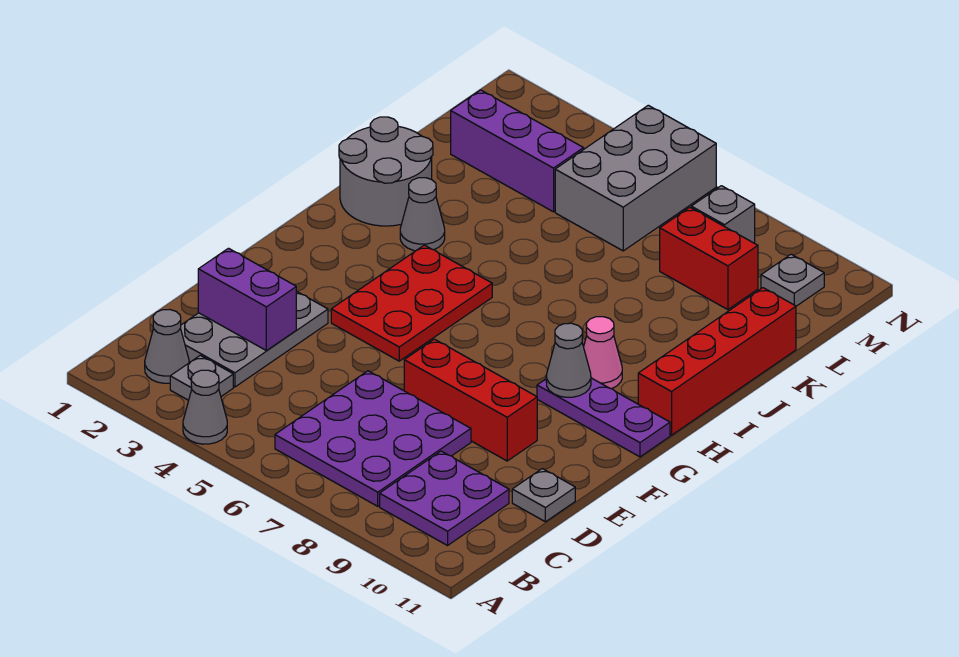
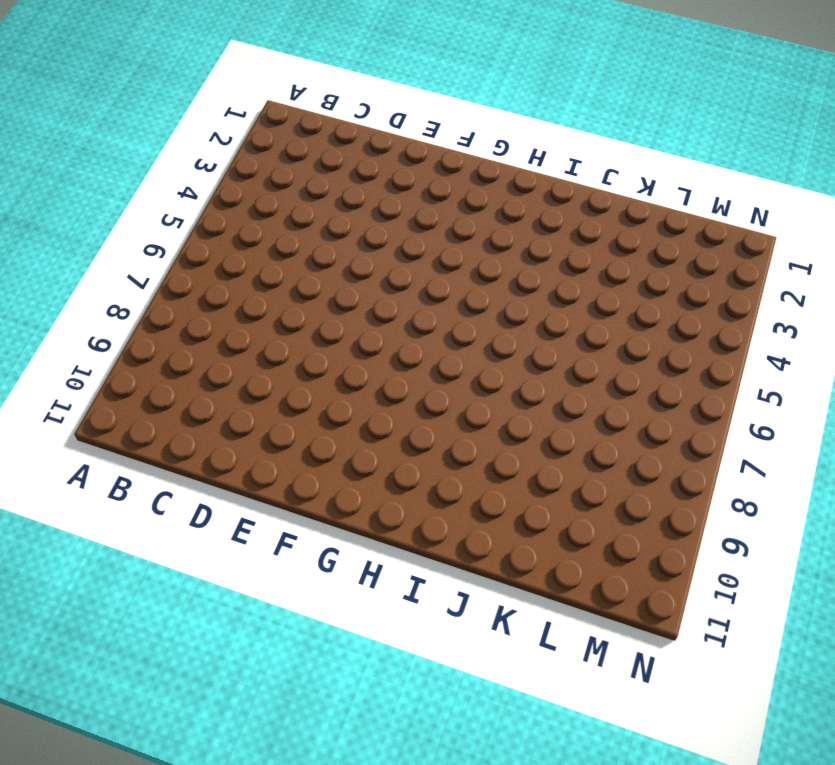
none -> grey cone A4 level 1
none -> grey cone B2 level 1
none -> grey plate B3 level 1

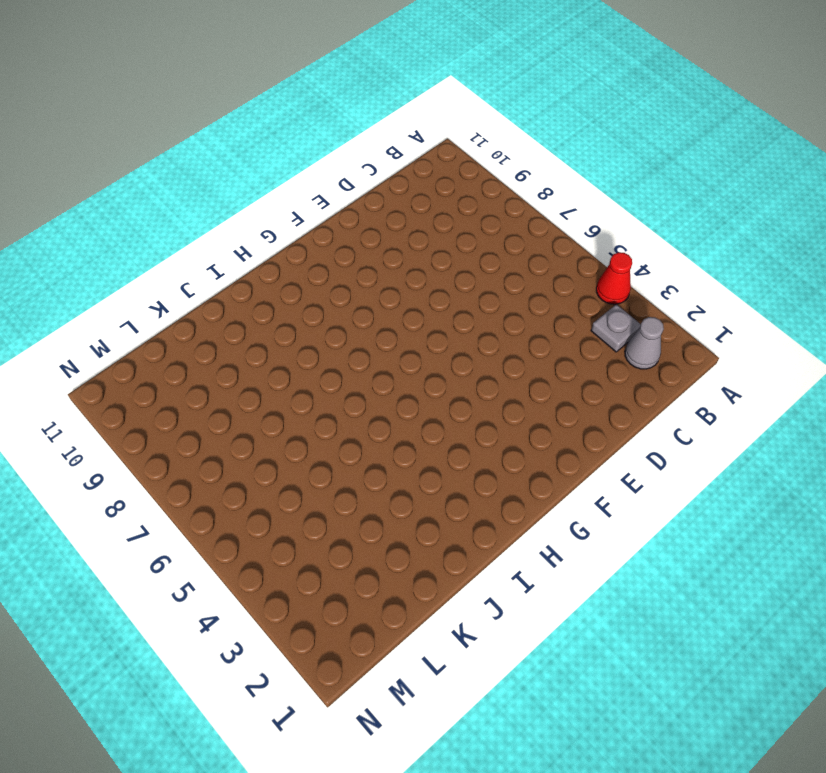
red cone A4 level 1 -> grey cone A4 level 1
none -> purple plate B6:D8 level 1
none -> purple plate B9:C10 level 1
none -> grey plate C2:E3 level 1

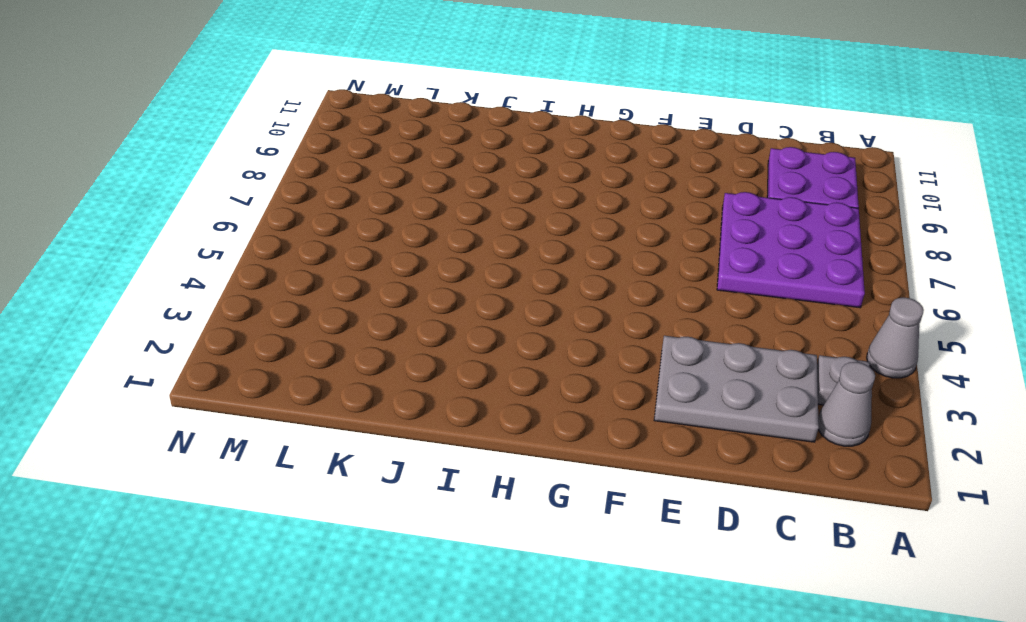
none -> grey plate D11 level 1
none -> red brick E7:E9 level 1
none -> red plate F4:H5 level 1

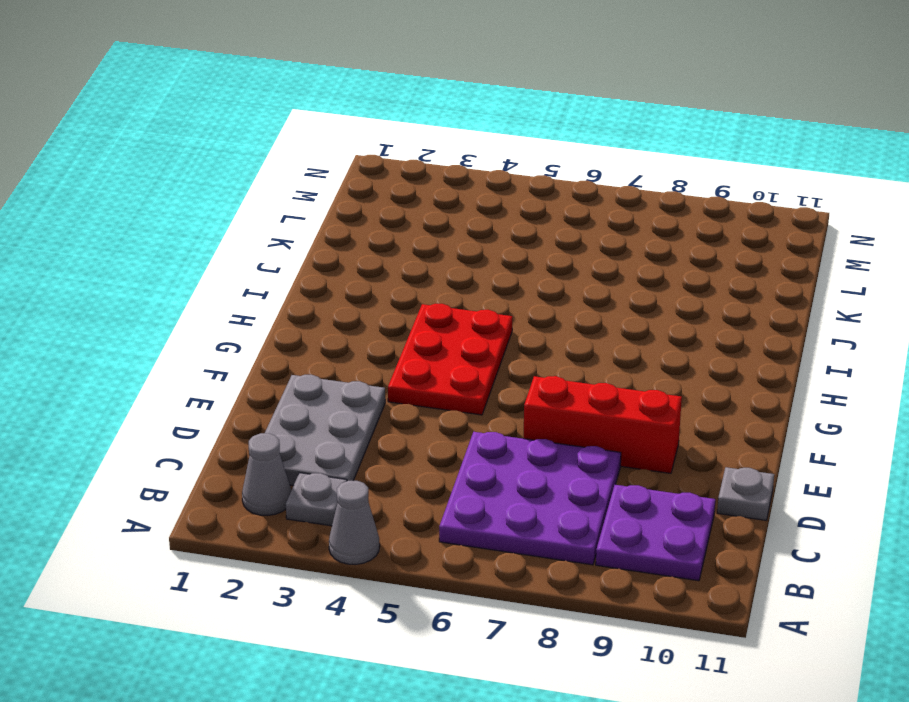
none -> purple plate G9:G11 level 1
none -> pink cone H9 level 1
none -> red brick H11:K11 level 1

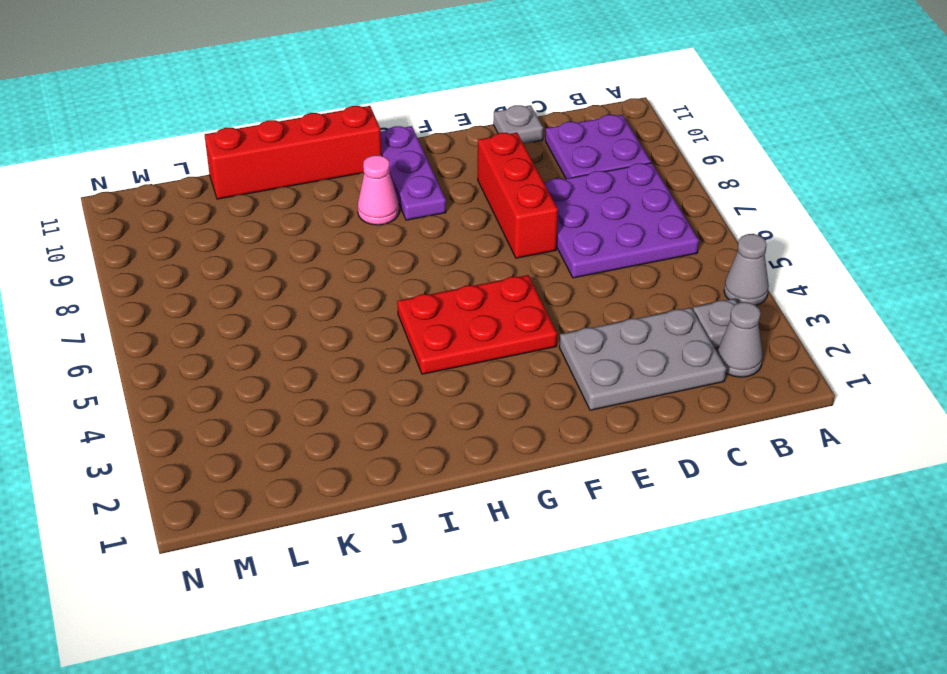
none -> grey round brick I1:J2 level 1
none -> grey cone I3 level 1
none -> purple brick L2:L4 level 1

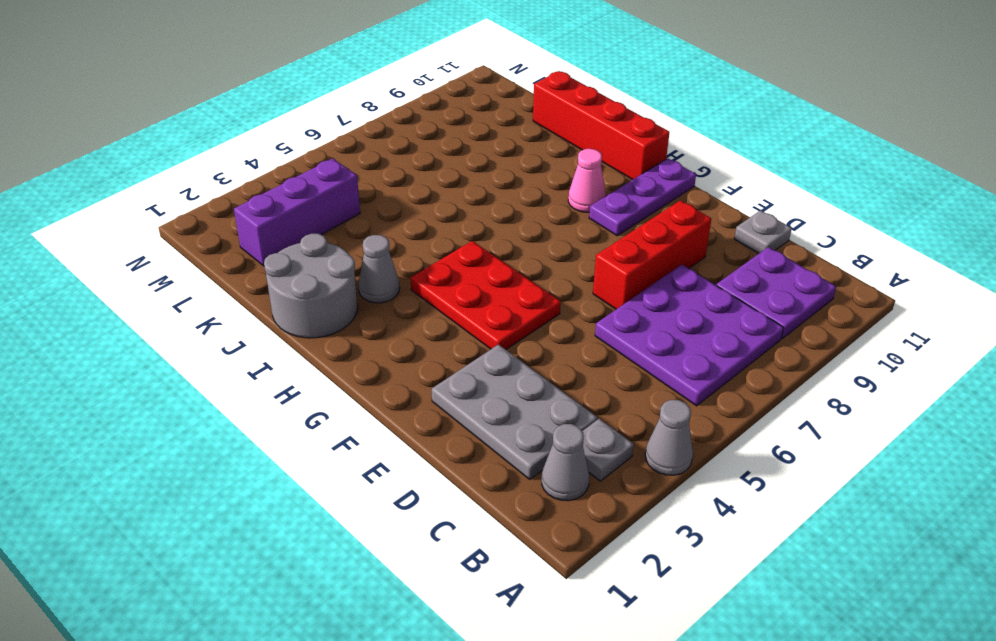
none -> grey brick L5:N6 level 1
none -> red brick L8:L9 level 1
none -> grey brick M8 level 1

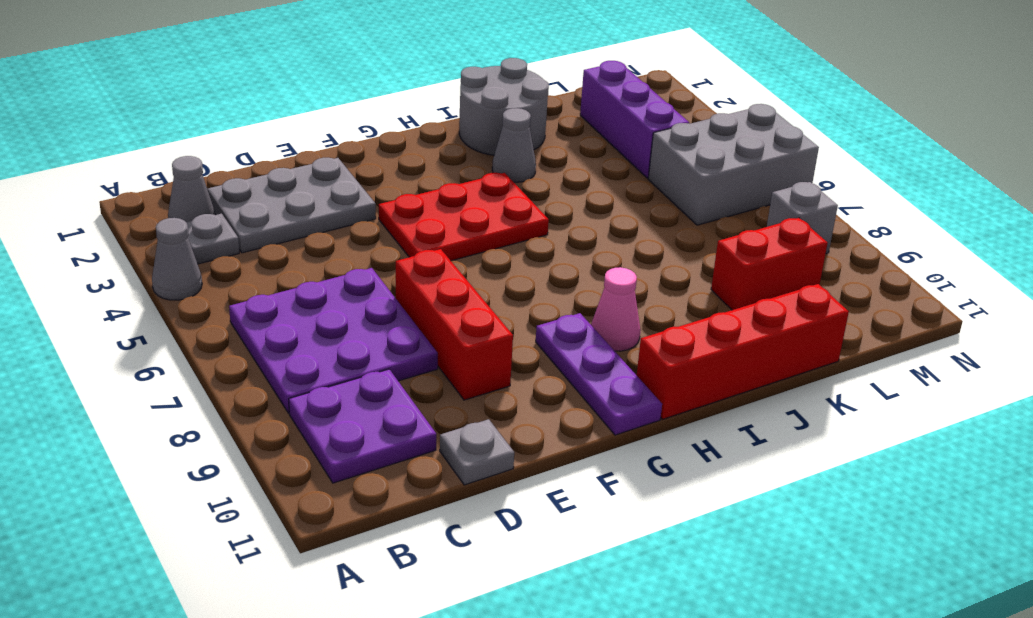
red brick K9:L9 level 1 -> red brick L8:L9 level 1
none -> grey plate M10 level 1
none -> purple brick D2:D3 level 2
none -> grey cone G9 level 2

